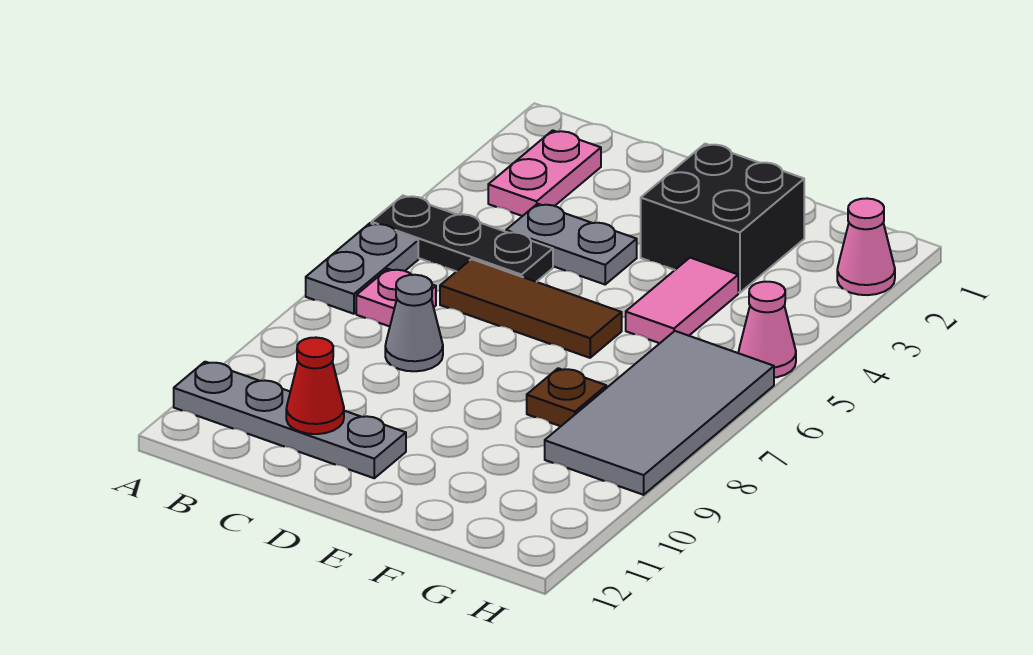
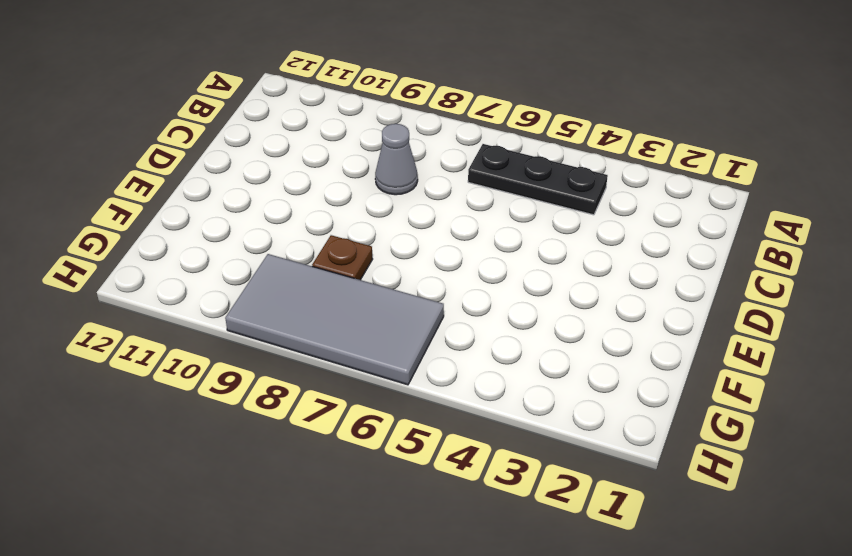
black plate B4:B6 level 1 -> black plate A5:C5 level 1
none -> grey plate A6:A7 level 1
none -> grey plate A11:D11 level 1
none -> pink plate B2:B3 level 1

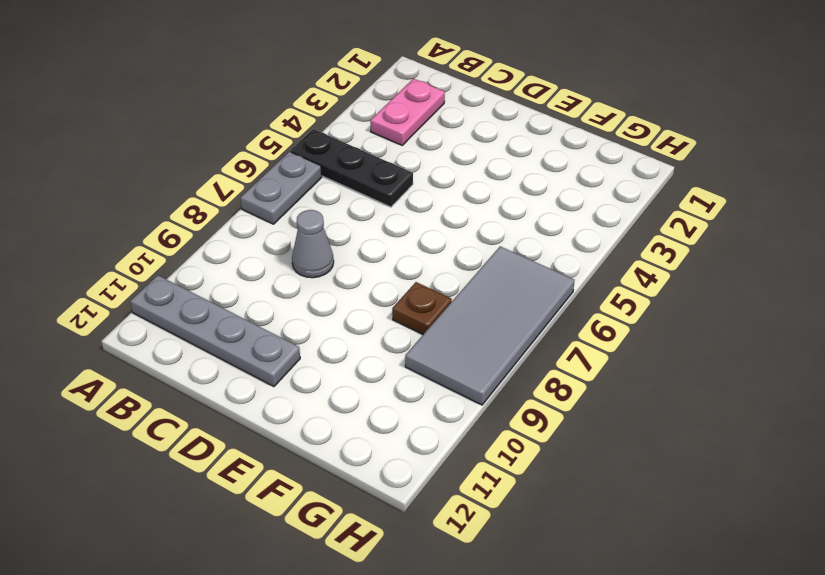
none -> pink plate B7 level 1
none -> grey plate C4:D4 level 1
none -> brown tile C6:E6 level 1

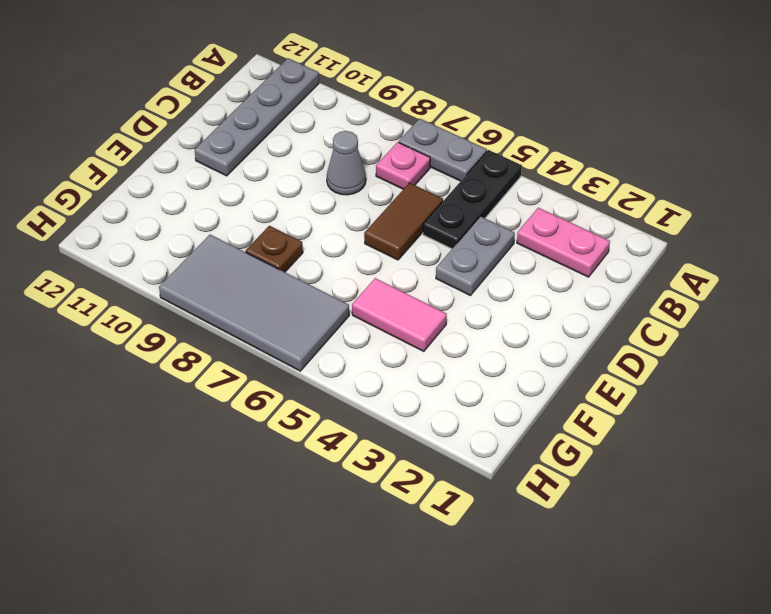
brown tile C6:D6 level 1 -> brown tile C6:E6 level 1
none -> black brick E2:F3 level 1
none -> pink cone H2 level 1
none -> pink cone H5 level 1

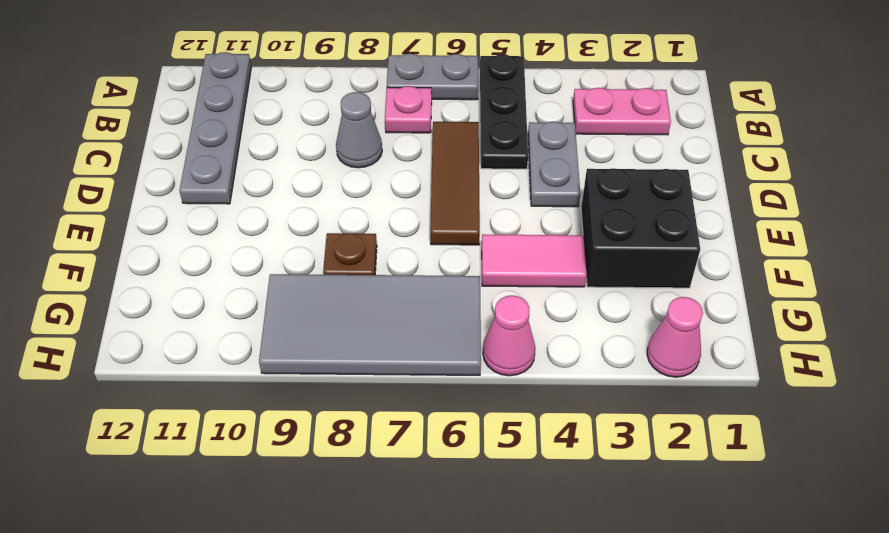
none -> red cone C11 level 2

